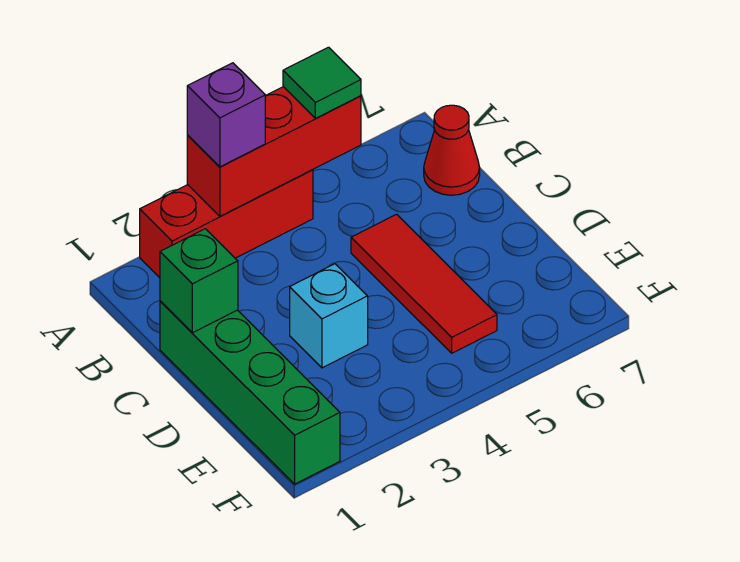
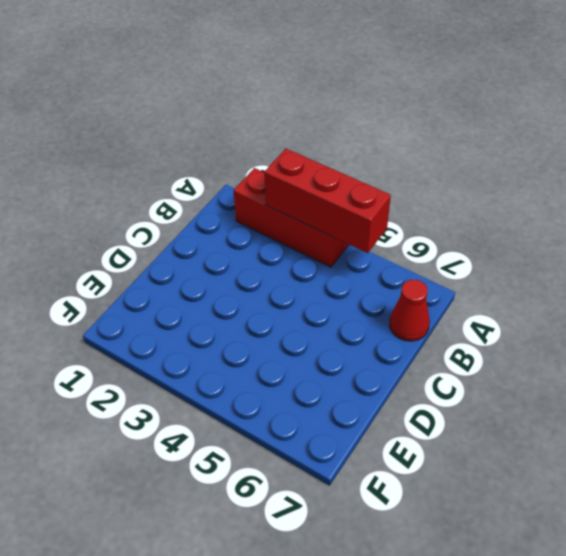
none -> green brick C1:F1 level 1
none -> red tile C5:E5 level 1

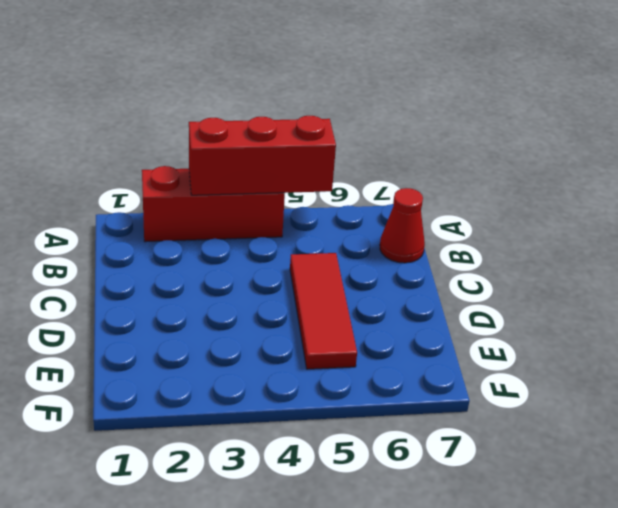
none -> green brick C1:F1 level 1
none -> cyan brick D3 level 1

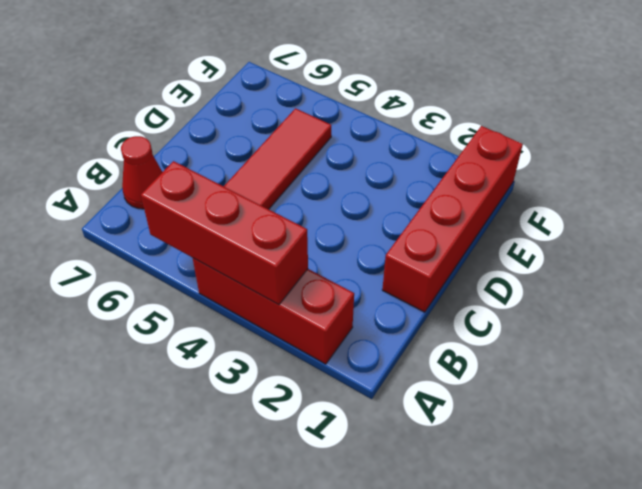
red brick C1:F1 level 1 -> green brick C1:F1 level 1
none -> cyan brick D3 level 1
none -> green brick C1 level 2

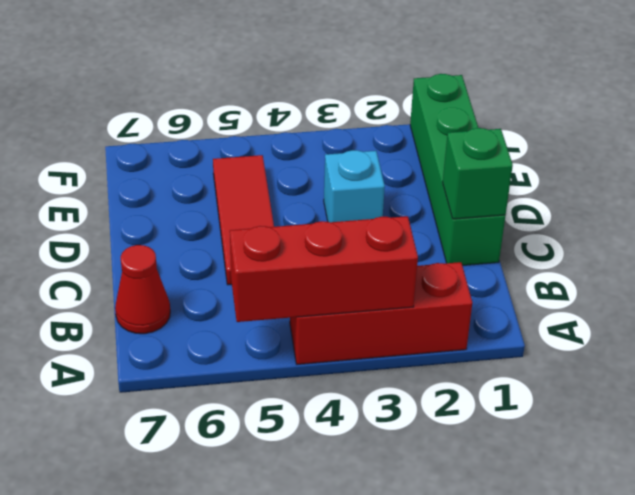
none -> purple brick A3 level 3
none -> green tile A5 level 3

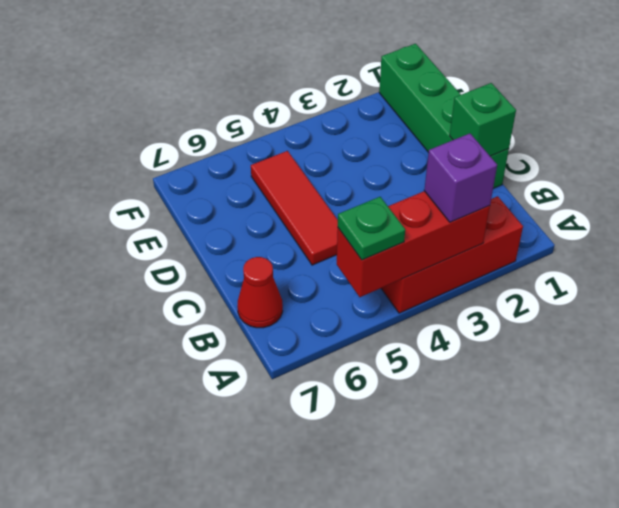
green plate A5 level 3 -> green tile A5 level 3
none -> cyan brick D3 level 1

